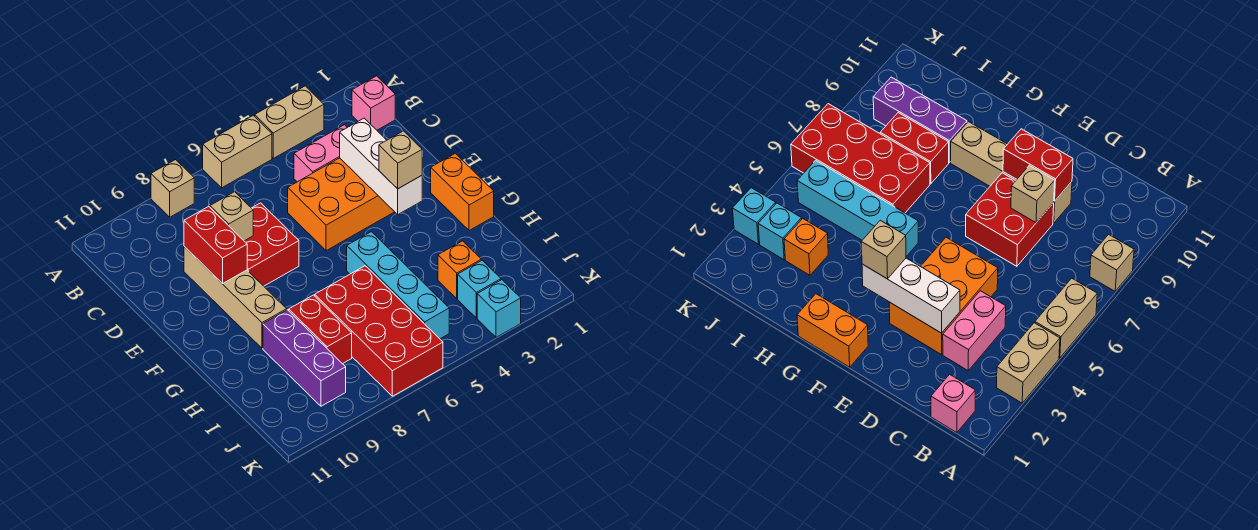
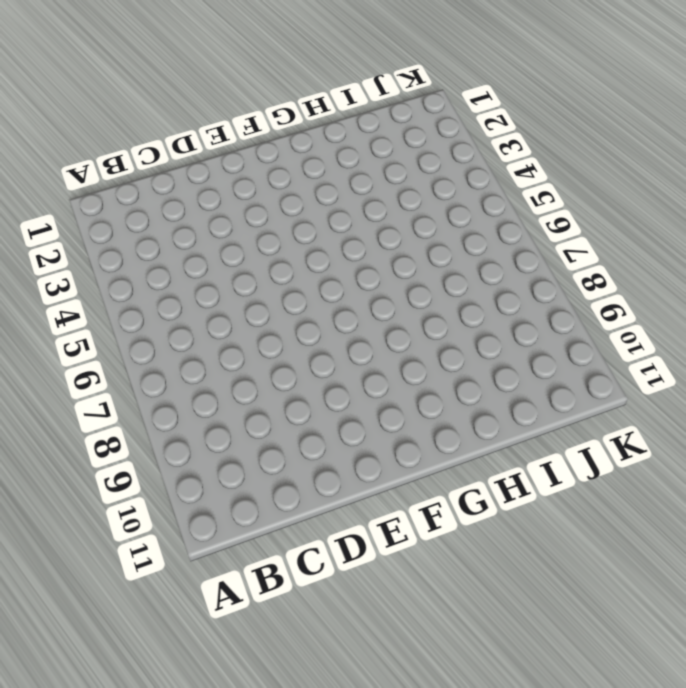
none -> tan brick A3:A4 level 1
none -> tan brick A5:A6 level 1
none -> tan brick A8 level 1

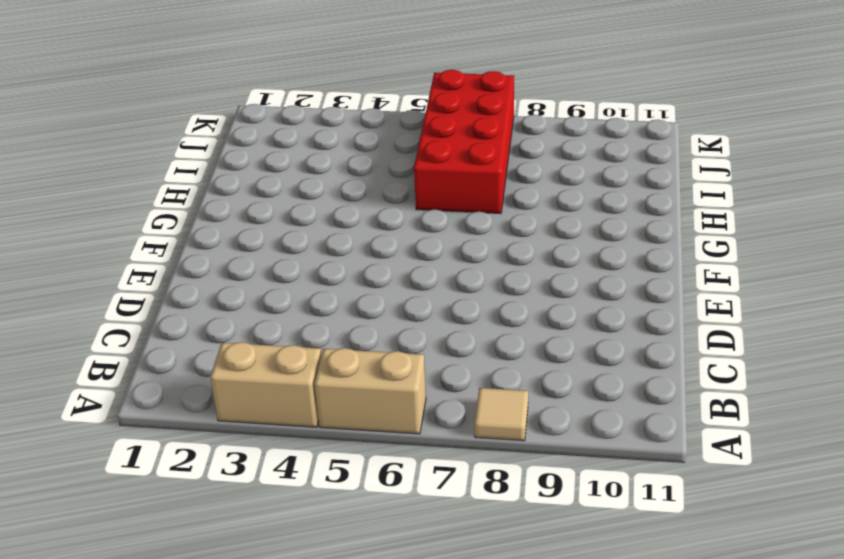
tan tile A8 level 1 -> tan brick A8 level 1
none -> pink brick B1 level 1
none -> pink brick C3:C4 level 1
none -> orange brick D3:E5 level 1

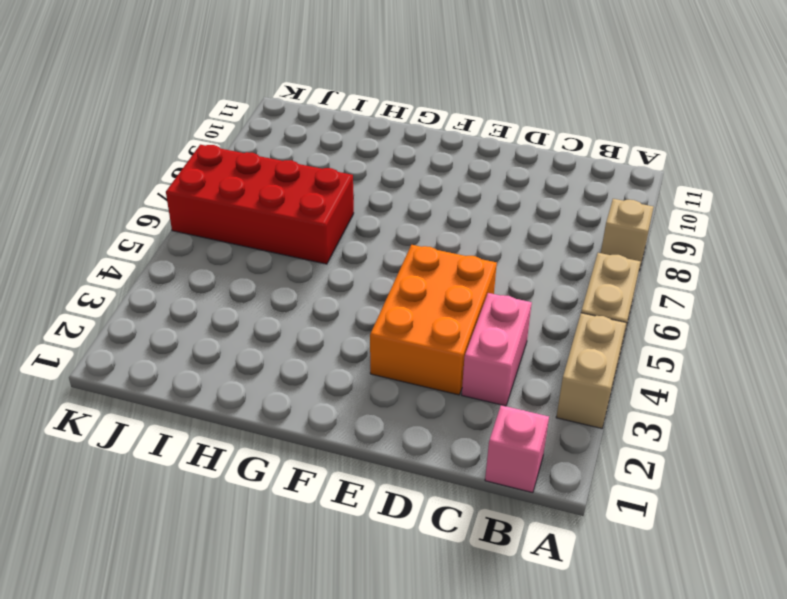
none -> red brick D7:E8 level 1
none -> tan brick D9:G9 level 1
none -> orange brick F1:G1 level 1

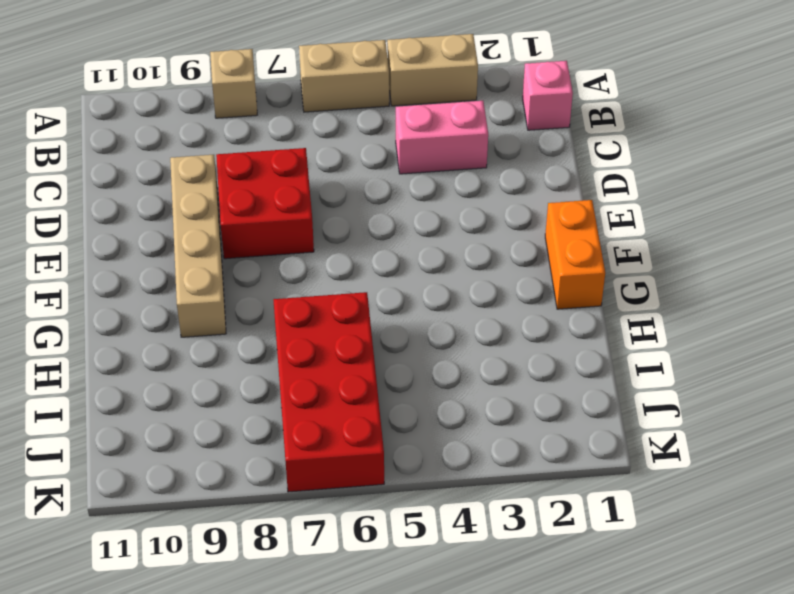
none -> orange brick D3:E5 level 1
none -> cyan brick G5:J5 level 1
none -> red brick H8:I8 level 1

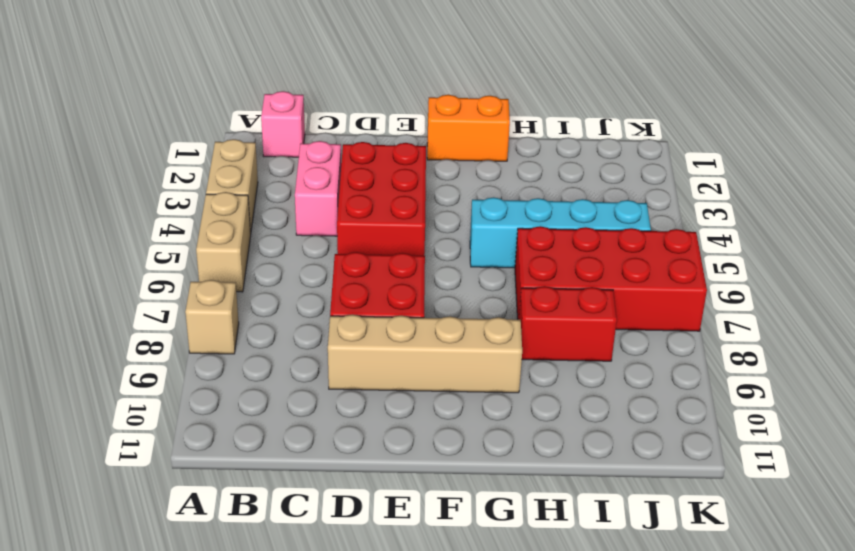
red brick D3:E5 level 1 -> orange brick D3:E5 level 1
none -> purple brick H9:J9 level 1
none -> orange brick I3 level 1
none -> cyan brick J3 level 1

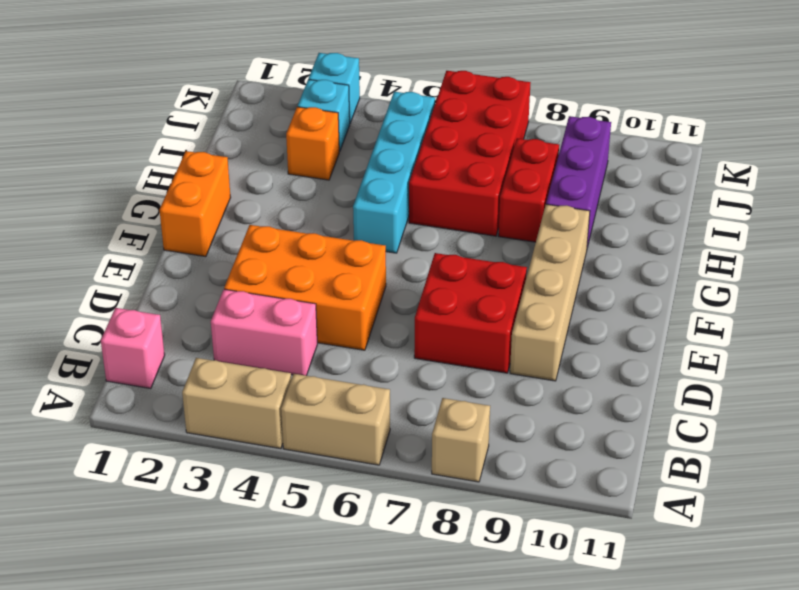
none -> white brick D3:F3 level 2
none -> tan brick D8 level 2
none -> red brick D9:E9 level 2

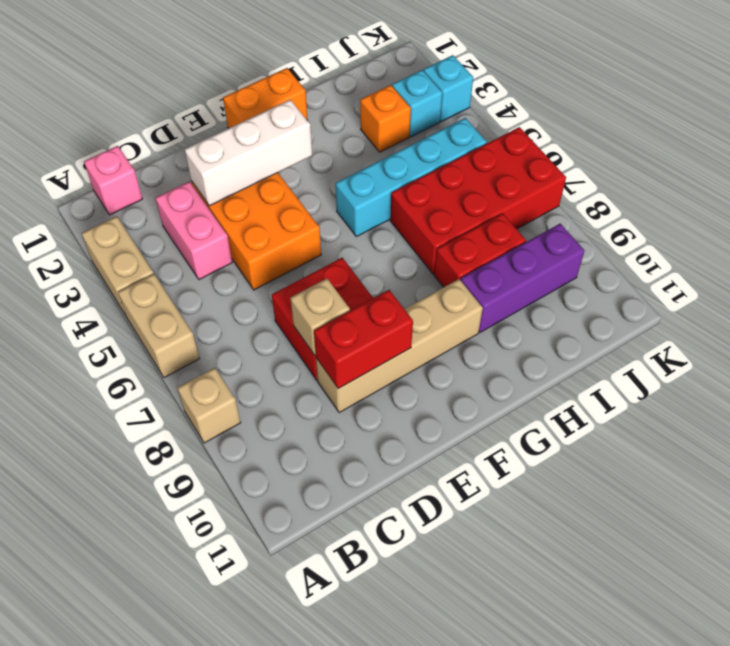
none -> tan brick F3 level 3

